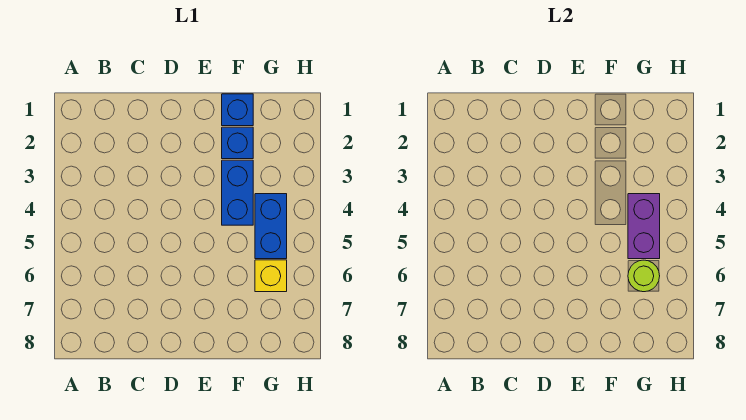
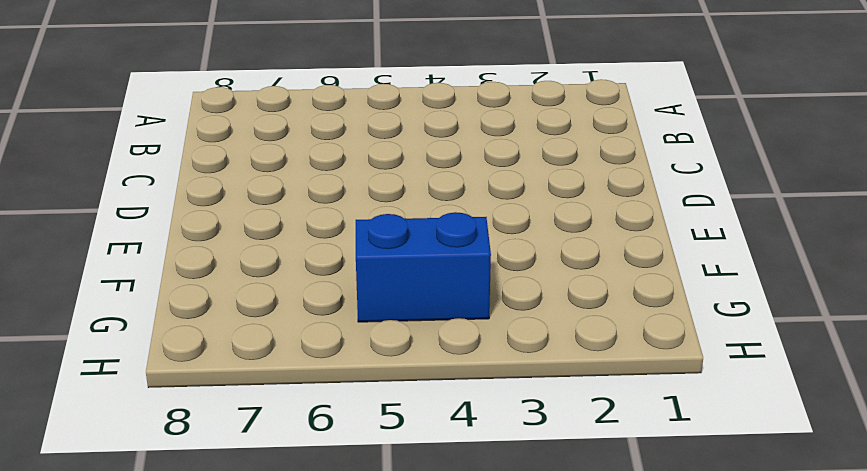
none -> blue brick F1 level 1
none -> blue brick F2 level 1

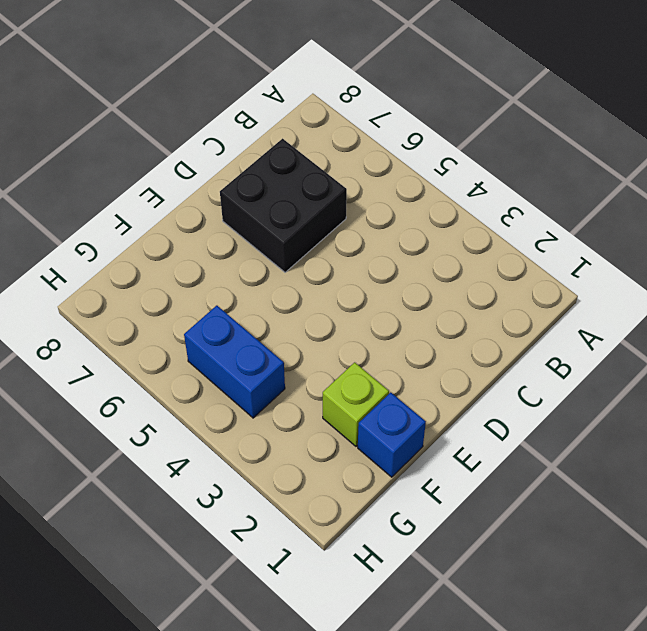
black brick C6:D7 level 1 -> none
lime brick F2 level 1 -> blue brick F2 level 1
none -> blue brick F3:F4 level 1
none -> yellow brick G6 level 1

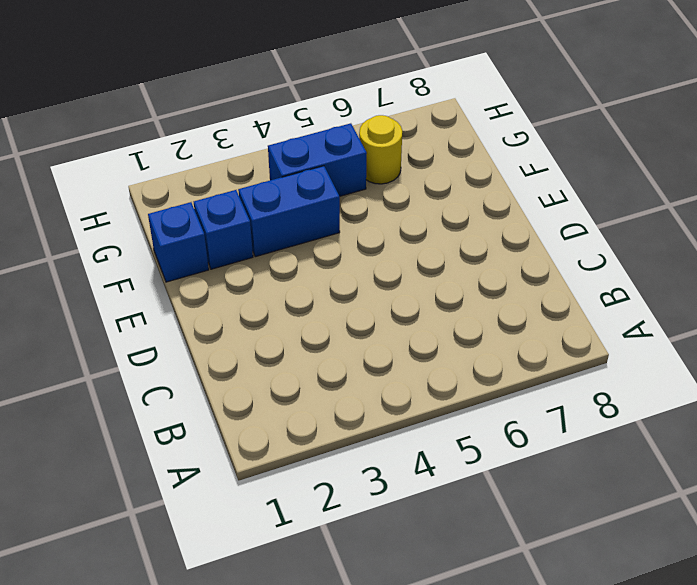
yellow round brick G6 level 1 -> yellow brick G6 level 1
none -> purple brick G4:G5 level 2
none -> lime round brick G6 level 2

